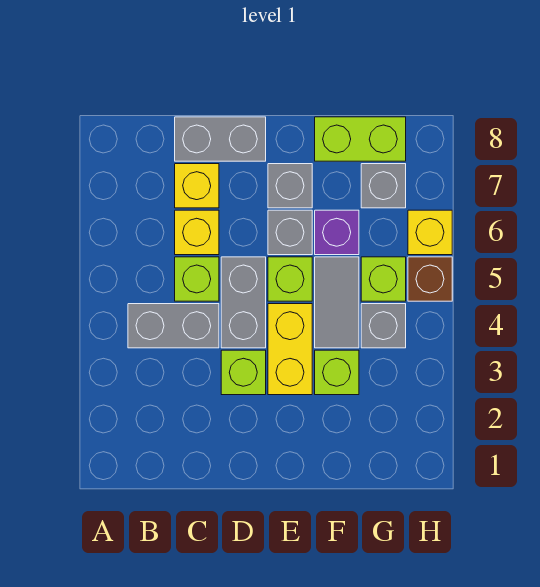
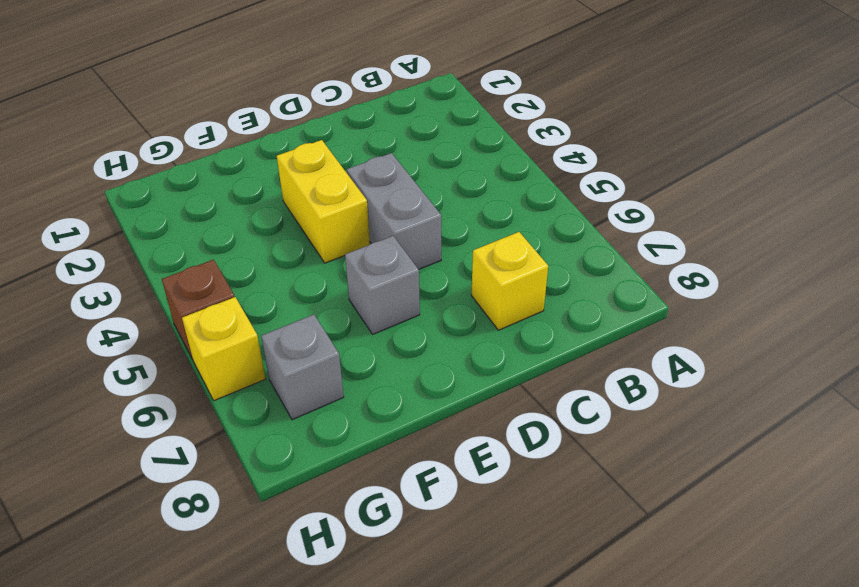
none -> grey brick B4:C4 level 1
none -> lime brick C5 level 1
none -> yellow brick C6 level 1

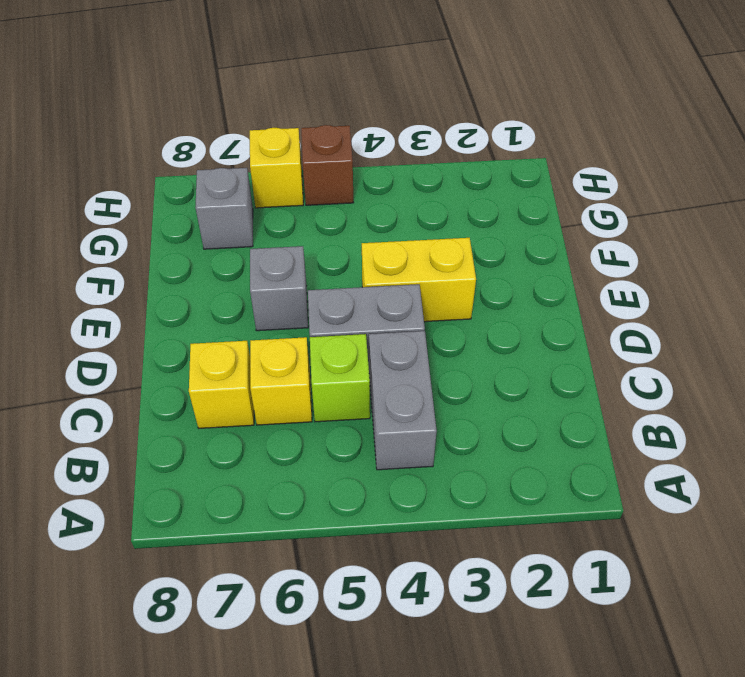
none -> grey brick C8:D8 level 1
none -> lime brick D3 level 1
none -> lime brick E5 level 1

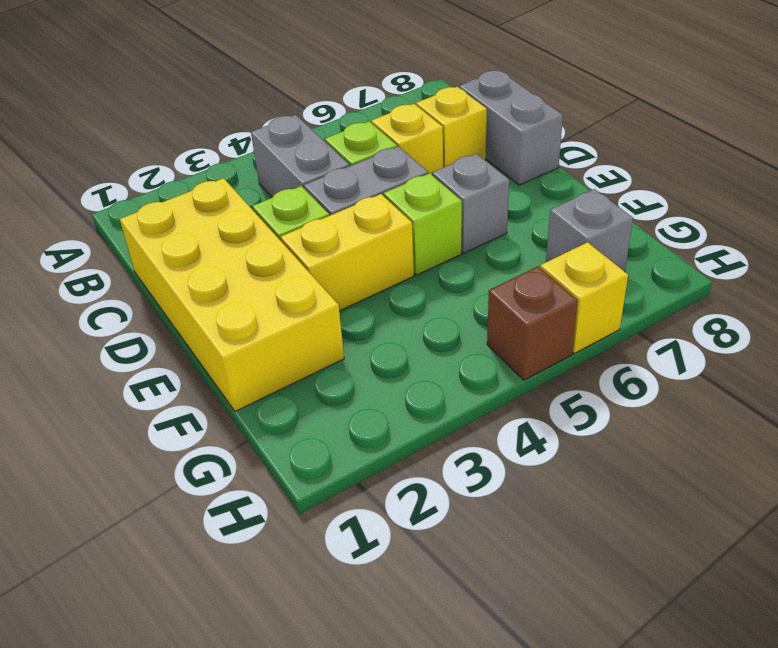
yellow brick C1:F2 level 1 -> none
none -> grey brick E7 level 1
none -> lime brick F3 level 1
none -> grey tile F4:F5 level 1

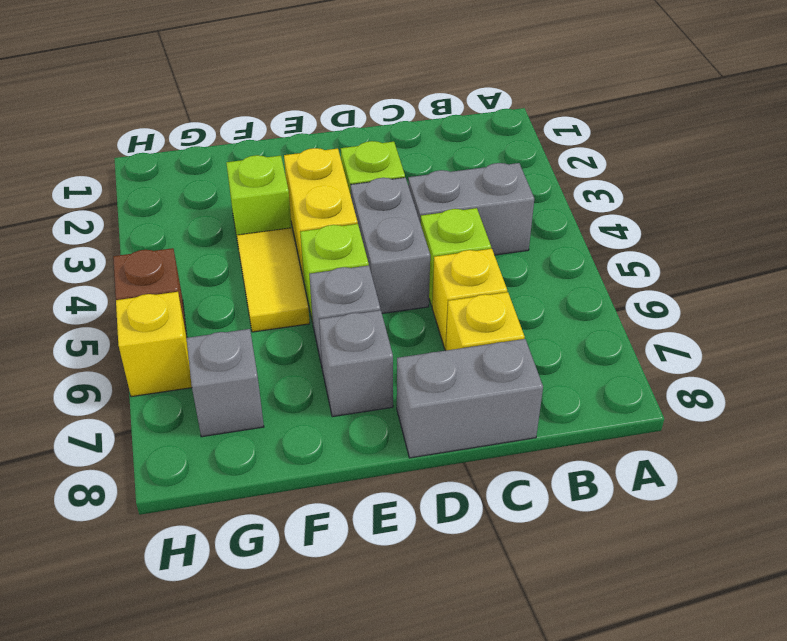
yellow tile F4:F5 level 1 -> grey tile F4:F5 level 1
none -> purple brick F6 level 1
none -> lime brick F8:G8 level 1
none -> grey brick G4 level 1

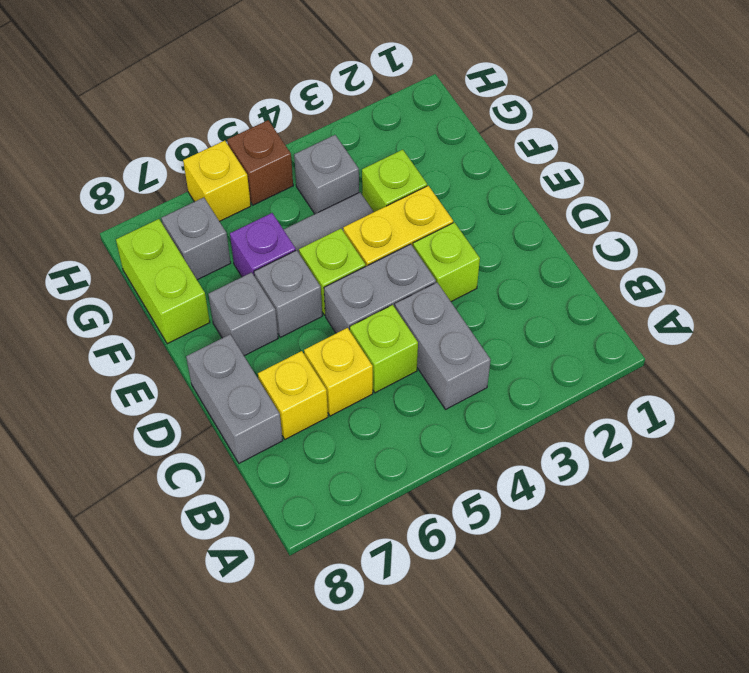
none -> lime brick G5 level 1

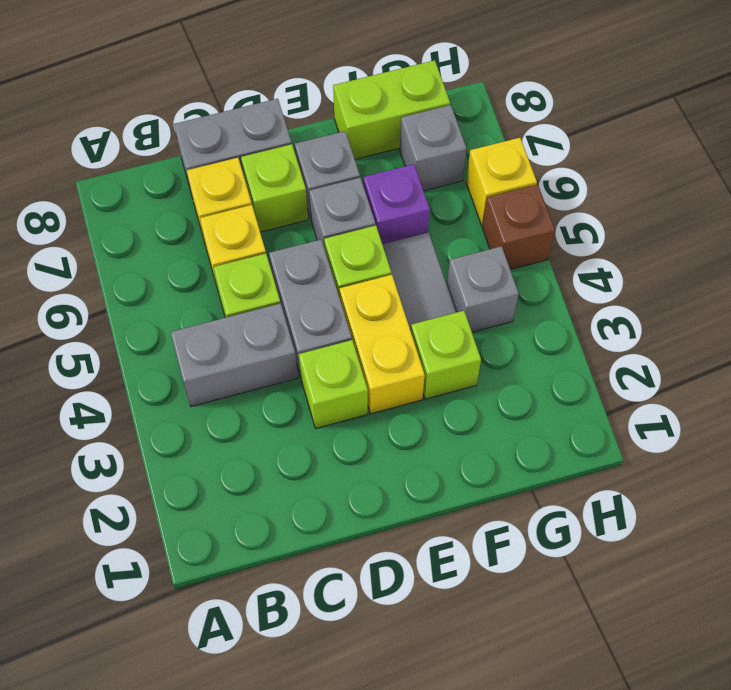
lime brick D7 level 1 -> lime brick G5 level 1

